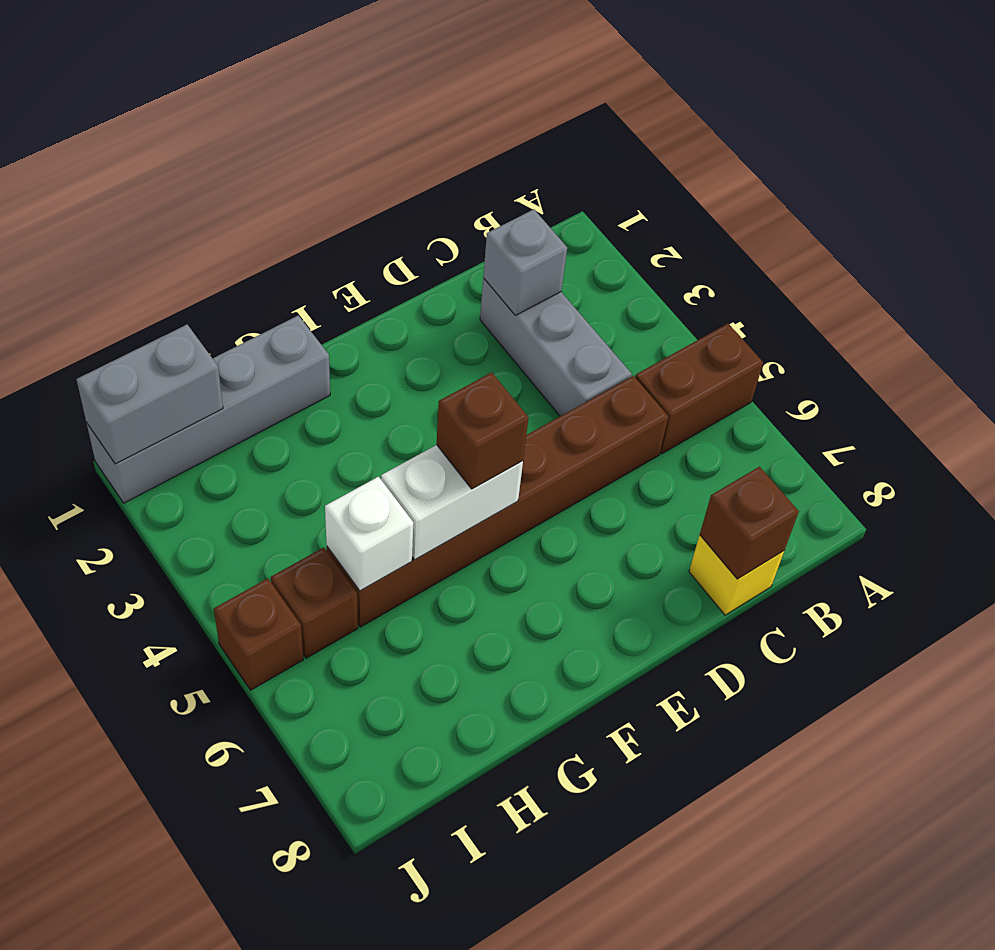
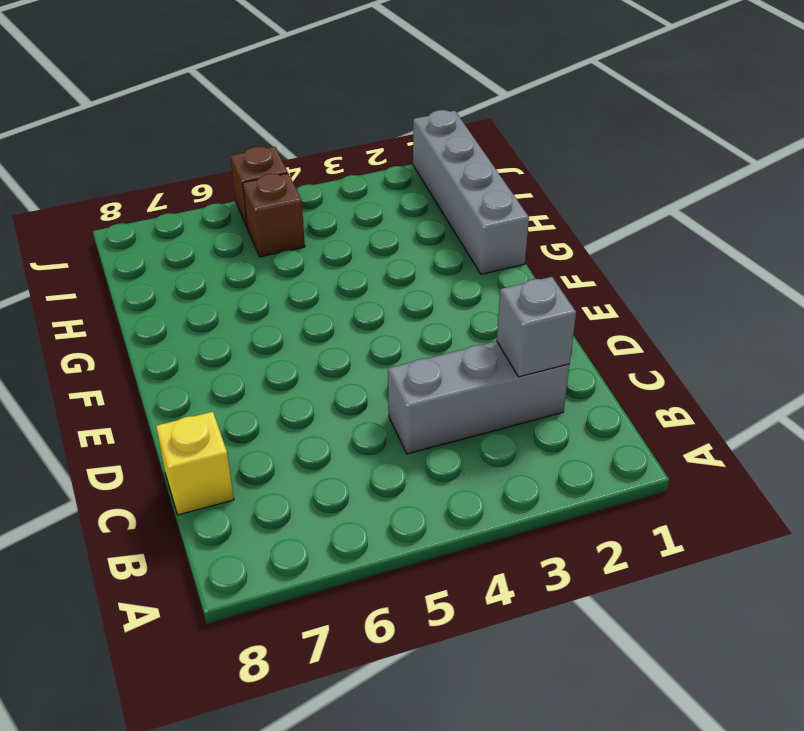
none -> brown brick A5:B5 level 1
none -> brown brick C5:H5 level 1
none -> brown brick C8 level 2

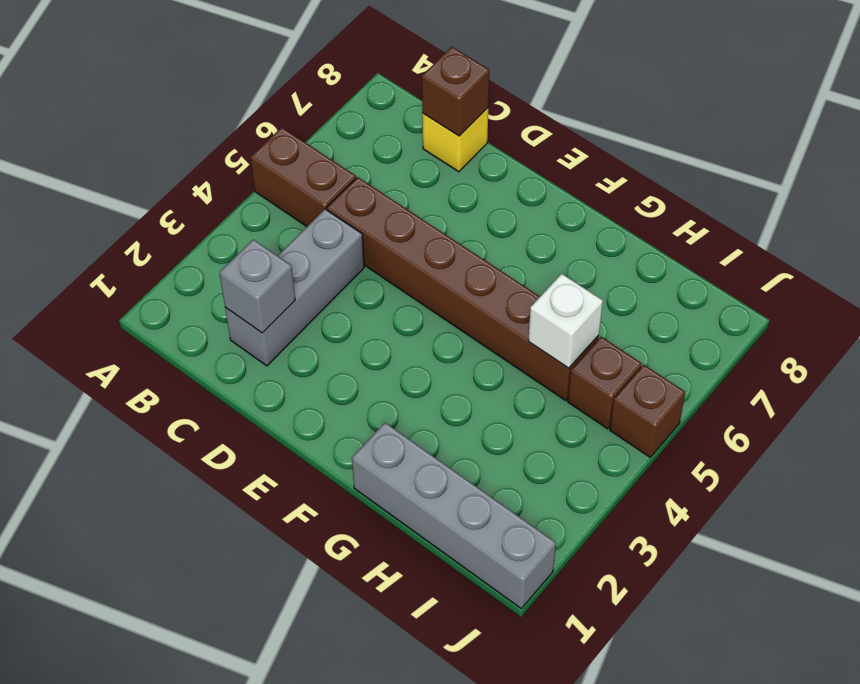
none -> white brick F5:G5 level 2
none -> grey brick I1:J1 level 2
none -> brown brick F5 level 3

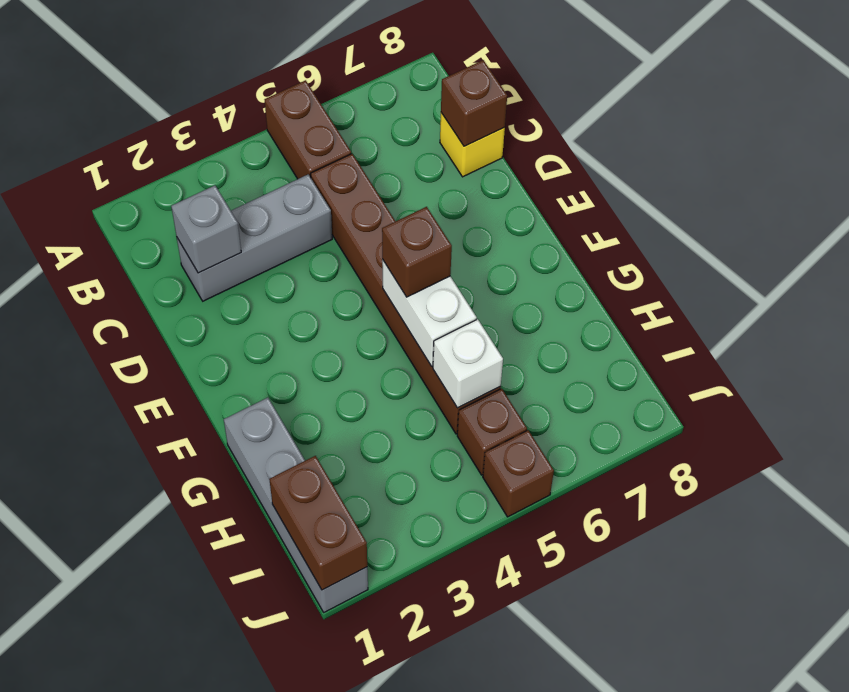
brown brick I1:J1 level 2 -> grey brick I1:J1 level 2

